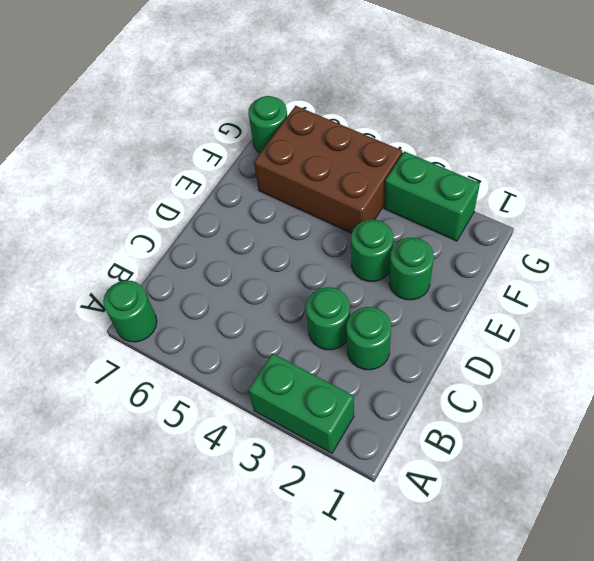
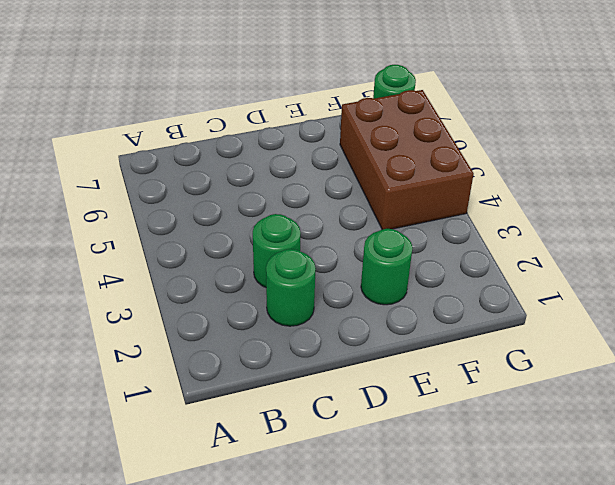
none -> green brick A2:A3 level 1
none -> green round brick A7 level 1

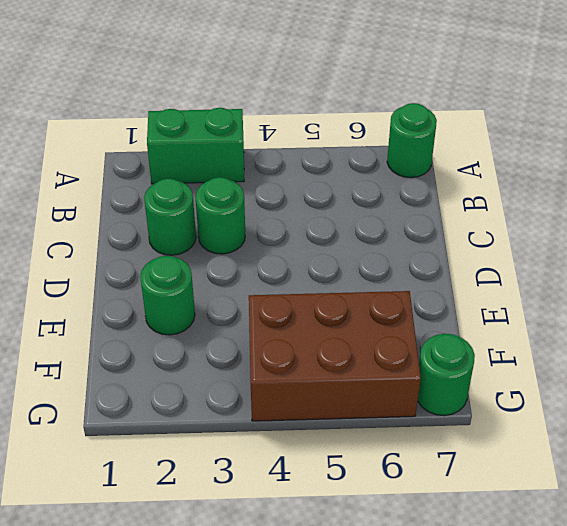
none -> green round brick E3 level 1
none -> green brick G2:G3 level 1

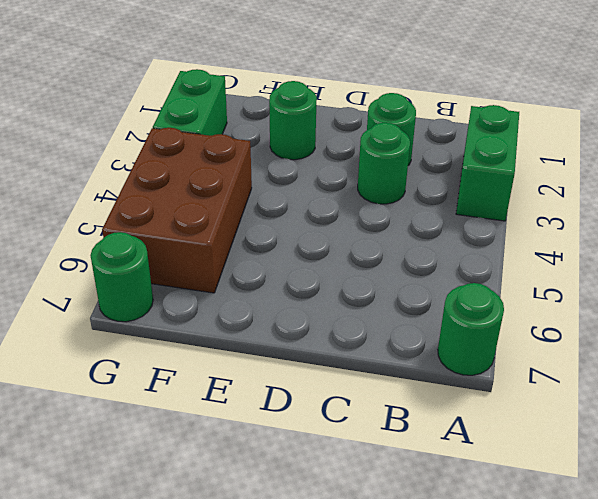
none -> green round brick E3 level 1

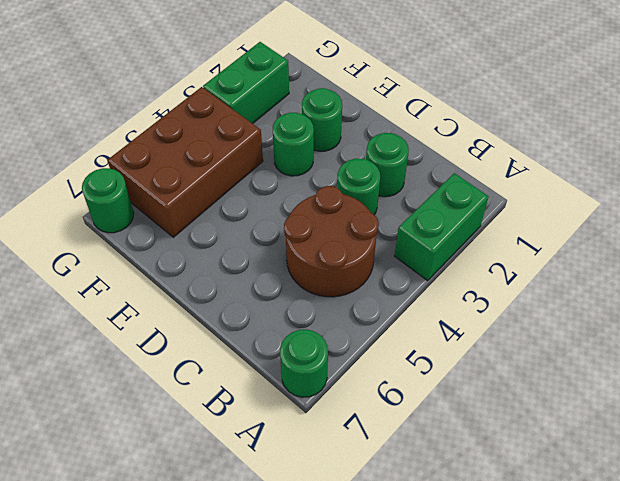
brown round brick B4:C5 level 1 -> none

